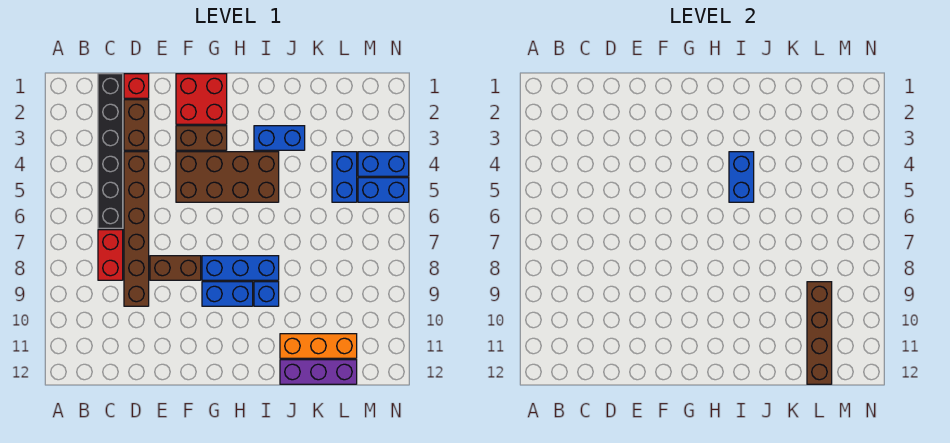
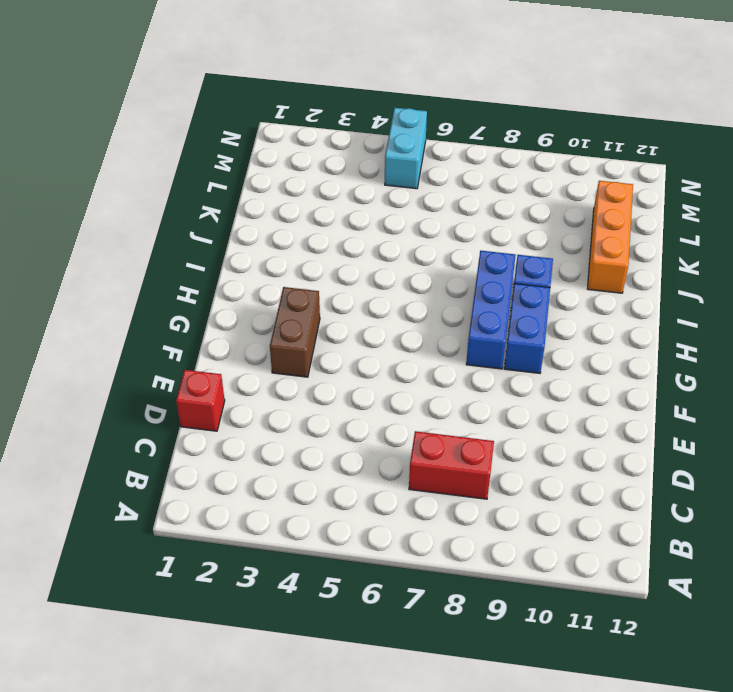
cyan brick M5:N5 level 1 -> blue brick M5:N5 level 1
none -> black brick C1:C6 level 1
none -> brown brick D2:D3 level 1
none -> brown brick D4:D9 level 1

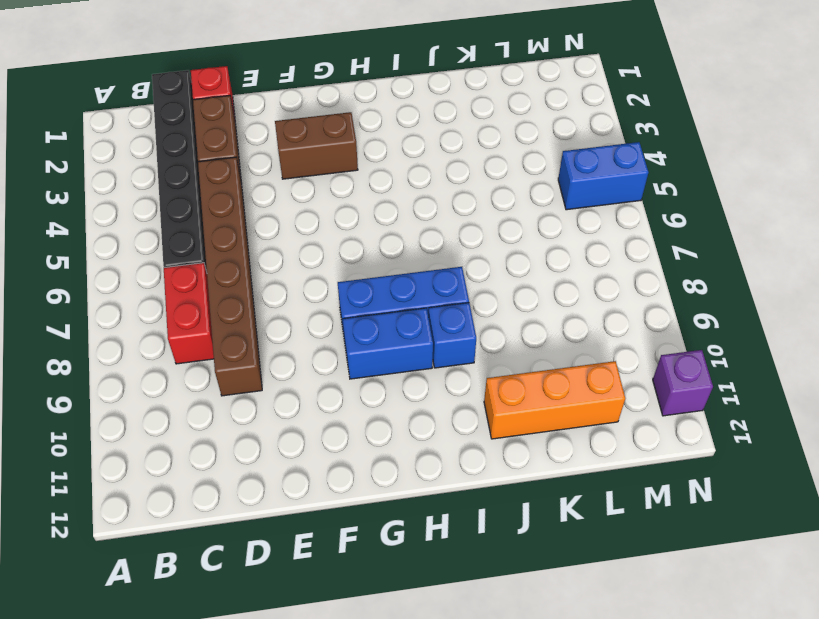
purple brick N11 level 1 -> none
none -> brown brick E8:F8 level 1
none -> red brick F1:G2 level 1
none -> brown brick F4:I5 level 1

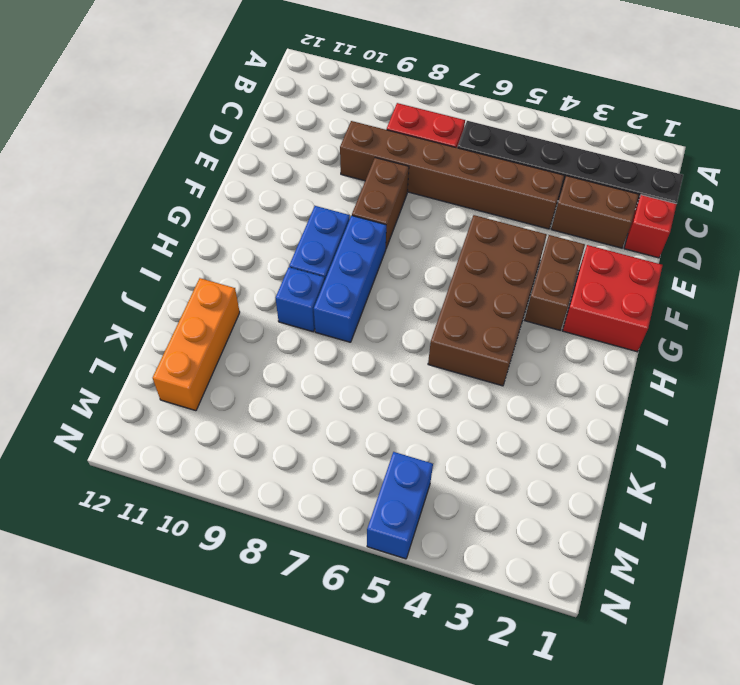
none -> blue brick I3:J3 level 1
none -> purple brick J12:L12 level 1
none -> blue brick L4:L5 level 1

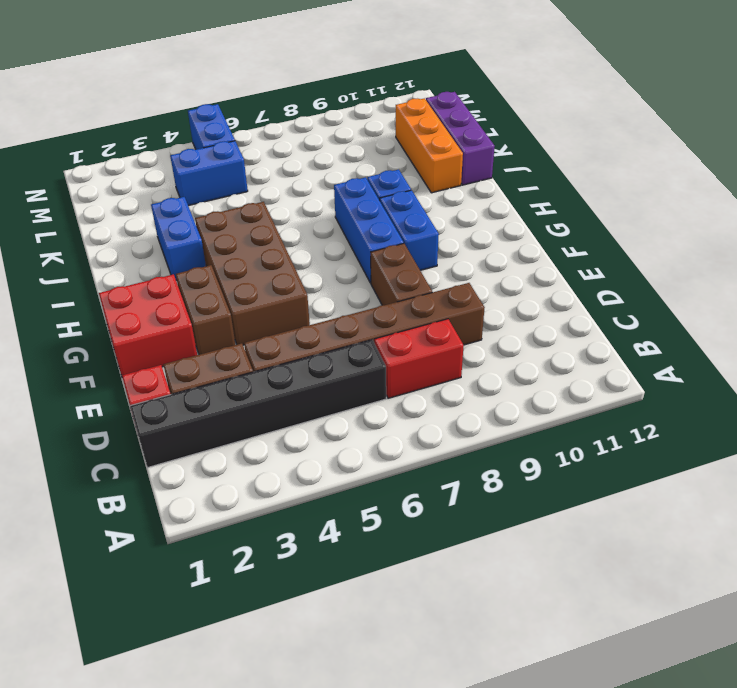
none -> blue brick M4:N4 level 1
none -> blue brick I4:I5 level 2
none -> brown brick L9:L12 level 2

